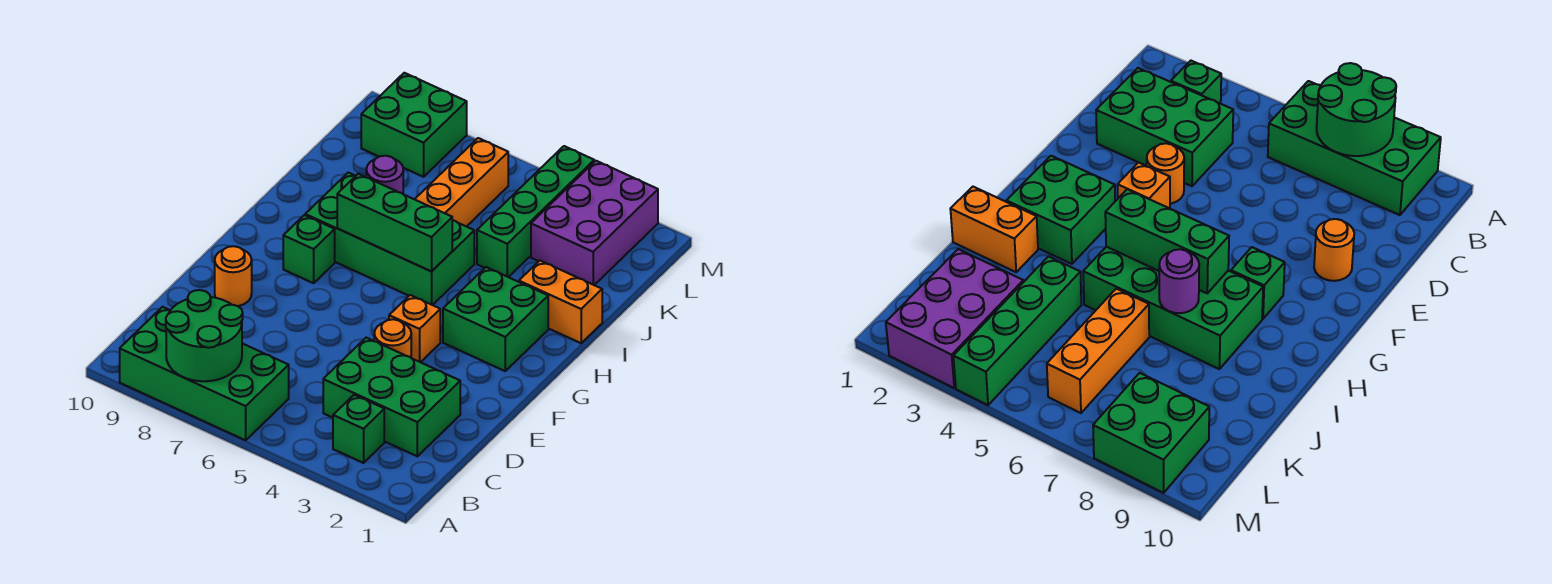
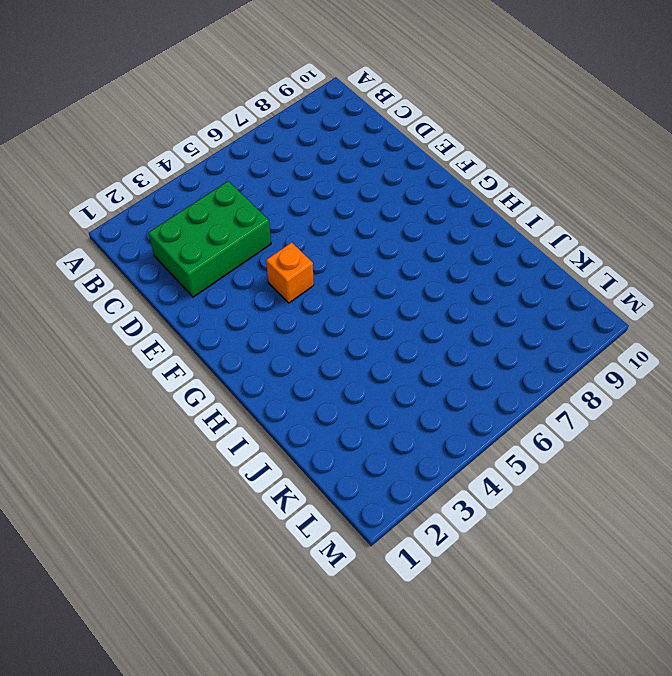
none -> green brick A6:B9 level 1
none -> green brick B3 level 1
none -> orange round brick E4 level 1

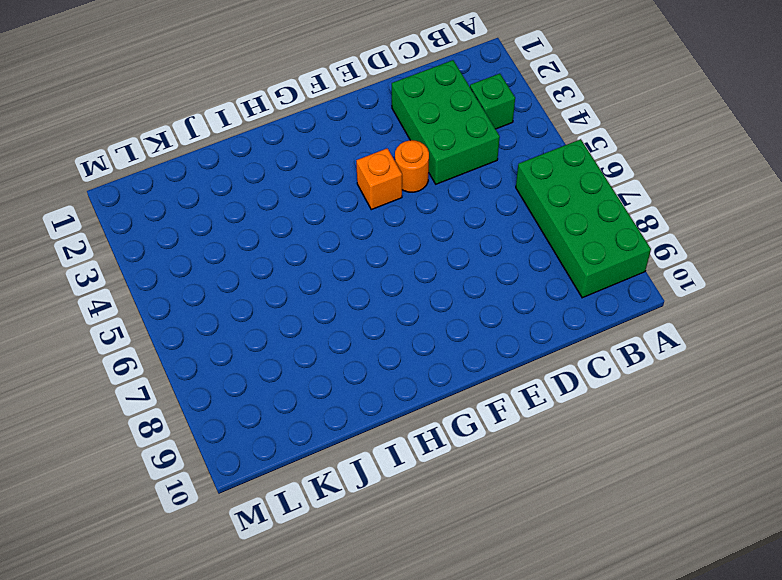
none -> orange round brick E9 level 1
none -> green brick G2:H3 level 1
none -> green brick G8 level 1

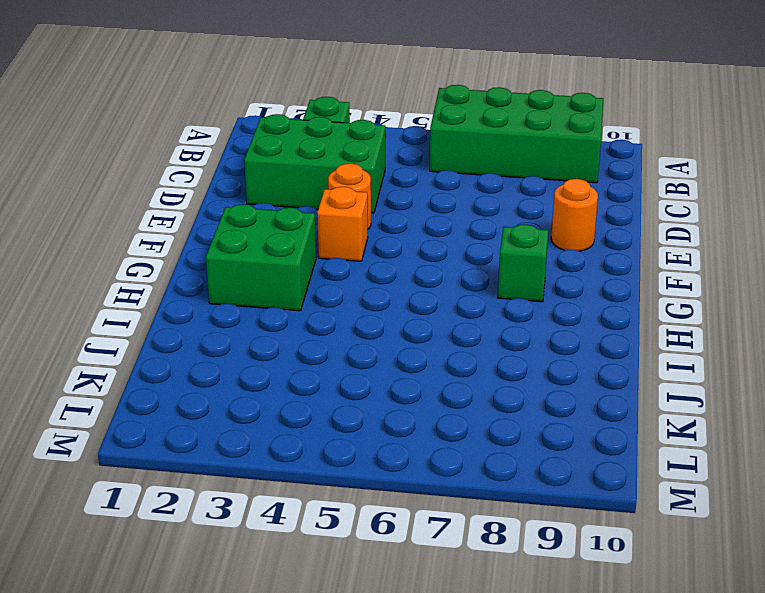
none -> green brick H5:I8 level 1
none -> orange brick I1:I2 level 1
none -> green brick J4:M4 level 1

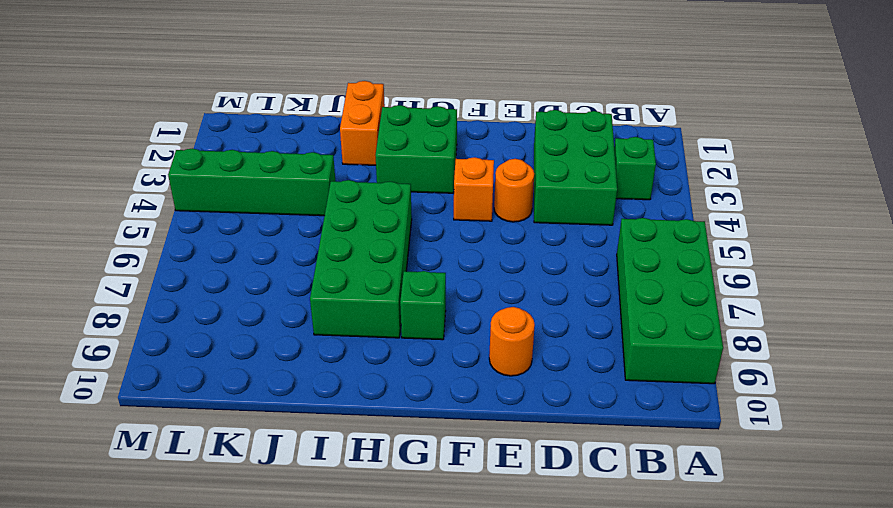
none -> orange brick J6:L6 level 1
none -> purple brick K2:M3 level 1
none -> green brick L8:M9 level 1

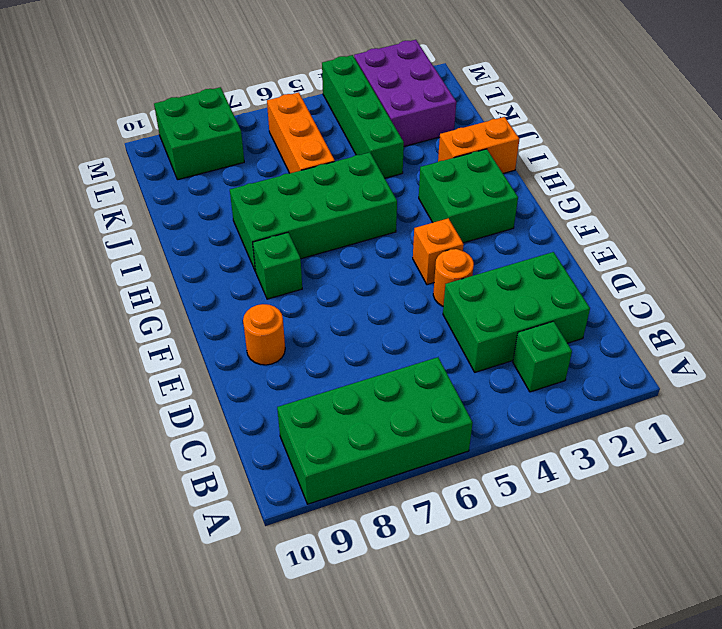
none -> green round brick A7:B8 level 2
none -> green brick H5:H7 level 2
none -> purple round brick I7 level 2

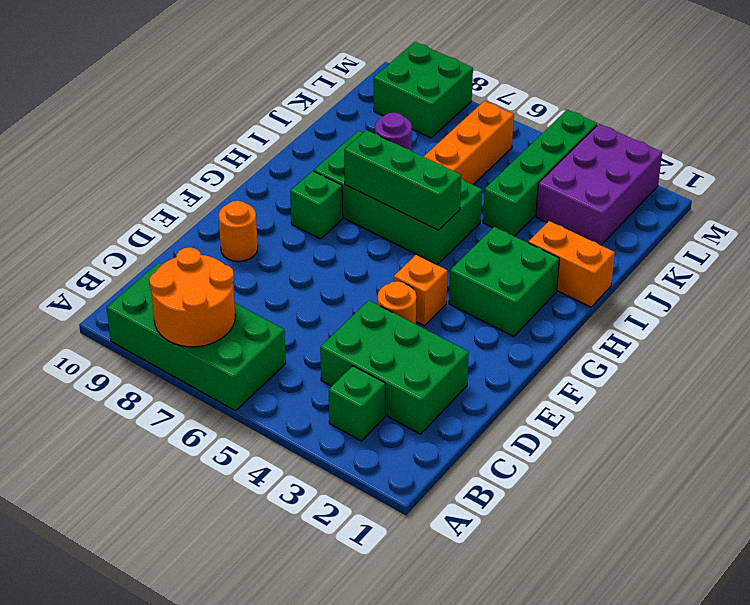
orange round brick A7:B8 level 2 -> green round brick A7:B8 level 2

